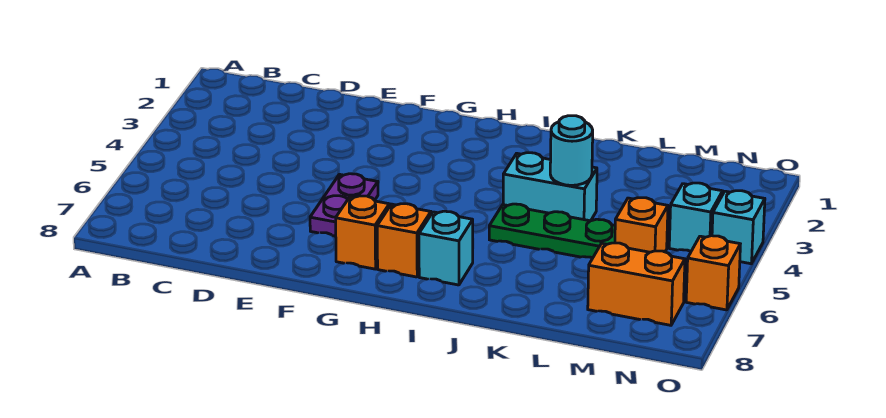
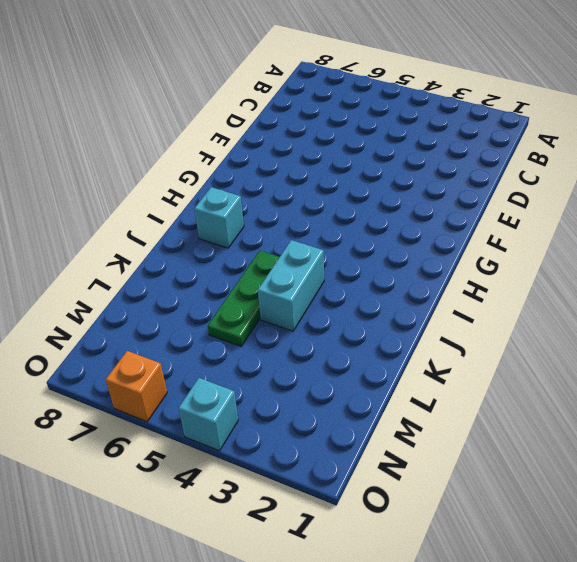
none -> purple plate F5:F6 level 1
none -> orange brick G7 level 1
none -> orange brick H7 level 1

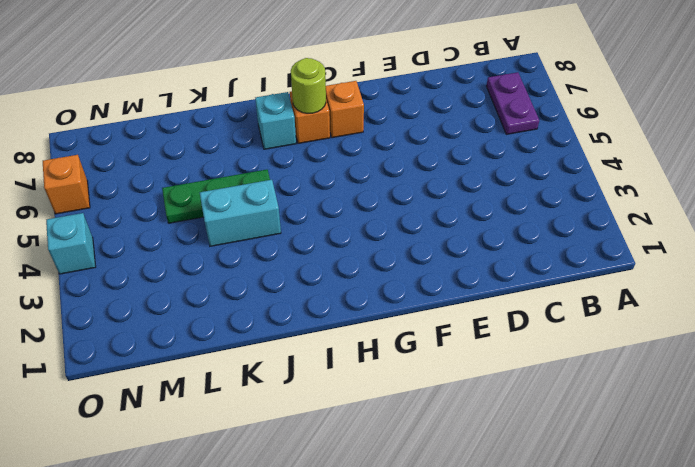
purple plate B6:B7 level 1 -> purple plate F5:F6 level 1
lime round brick H7 level 2 -> none
none -> orange brick M5 level 1
none -> orange brick M7:N7 level 1
none -> cyan brick N4 level 1

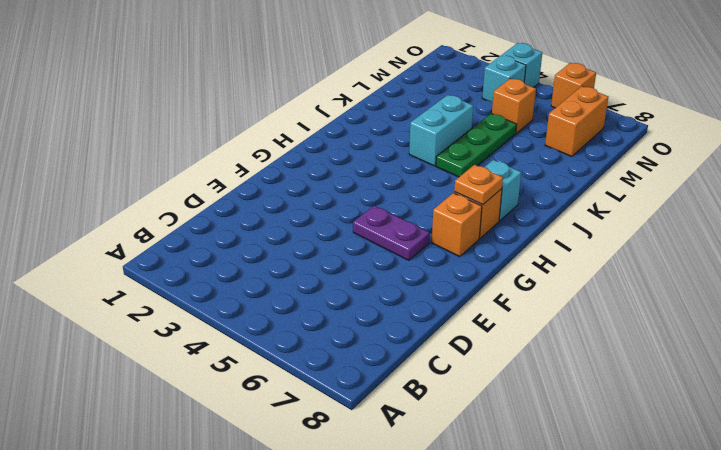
orange plate H7 level 2 -> none
none -> cyan round brick K4 level 2

